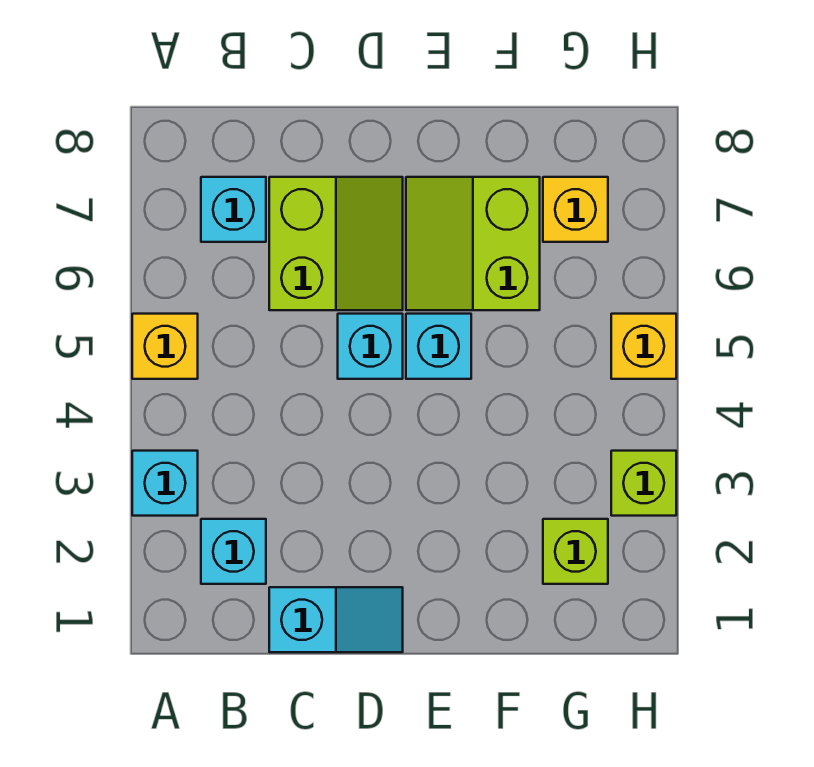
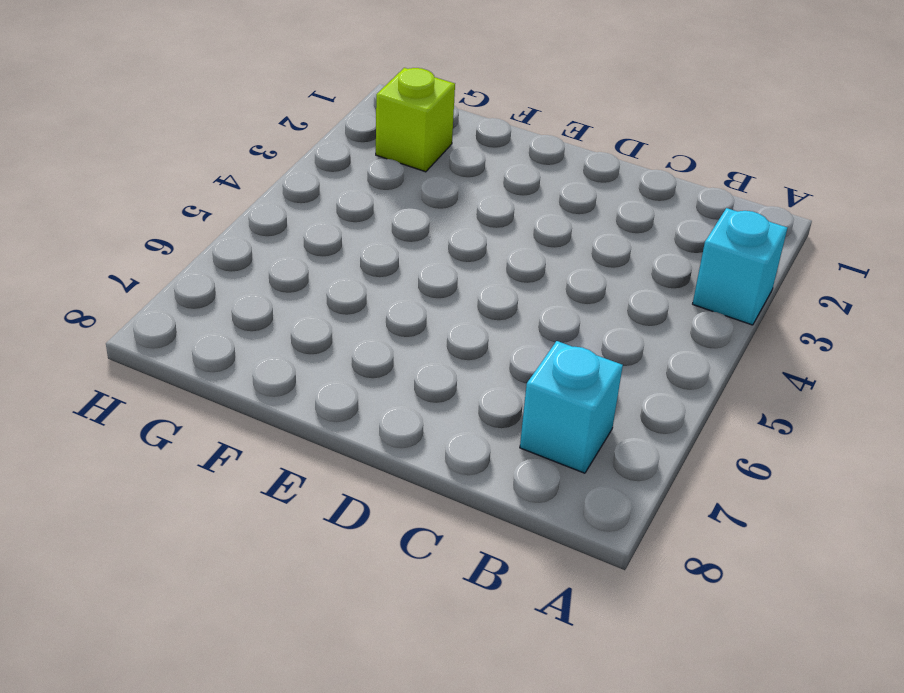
none -> yellow brick A5 level 1
none -> cyan brick B2 level 1
none -> cyan slope C1:D1 level 1 top C

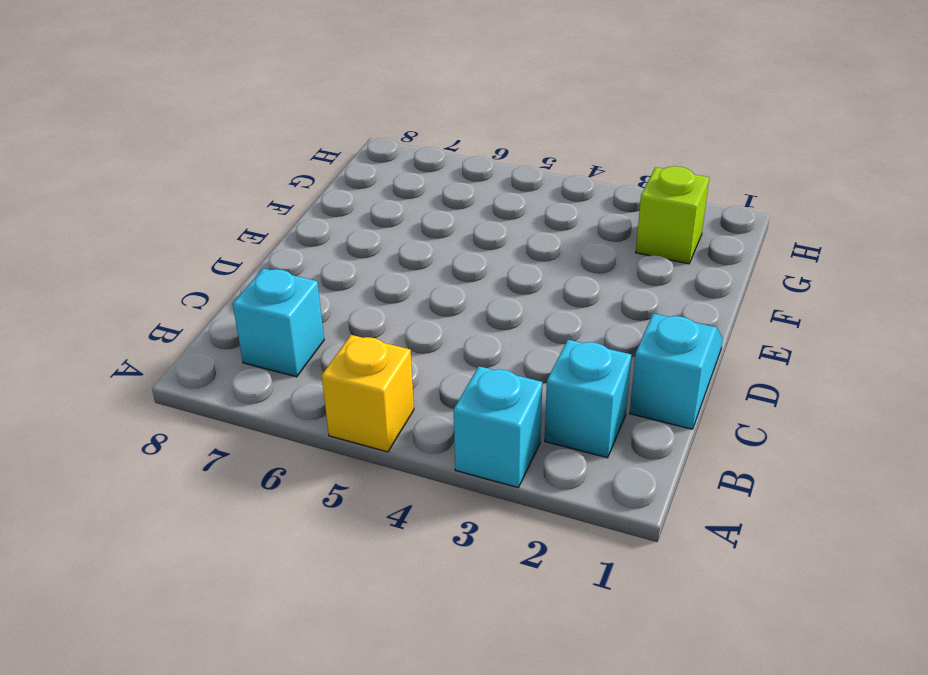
none -> lime slope C6:D7 level 1 top C
none -> cyan brick D5 level 1
none -> cyan brick E5 level 1

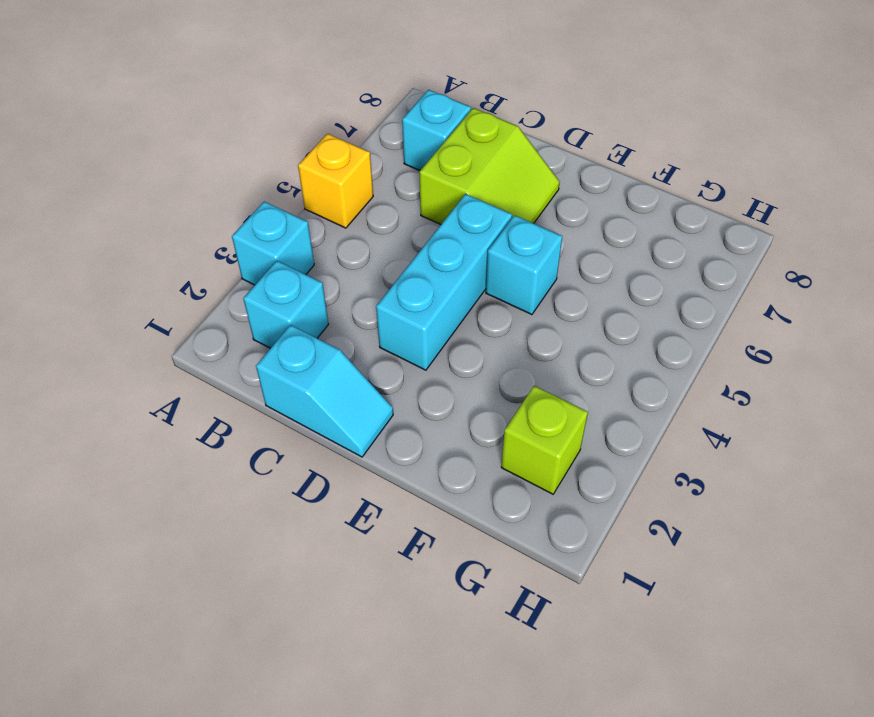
cyan brick D3:D5 level 1 -> cyan brick D5 level 1
none -> lime slope E6:F7 level 1 top F
none -> yellow brick G7 level 1
none -> lime brick H3 level 1

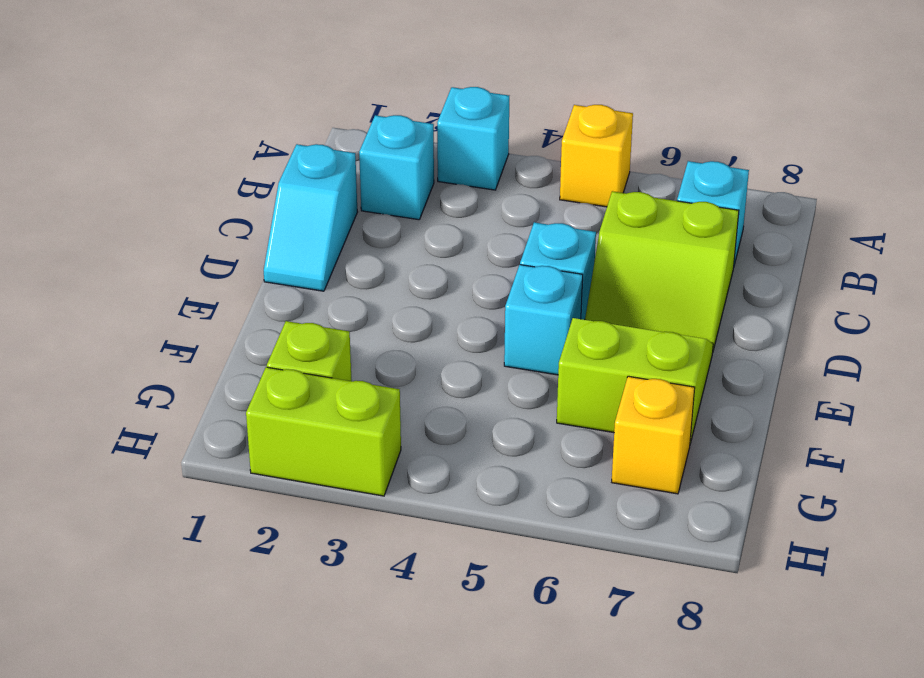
lime brick H2:H3 level 1 -> lime brick H3 level 1
none -> yellow brick H5 level 1

